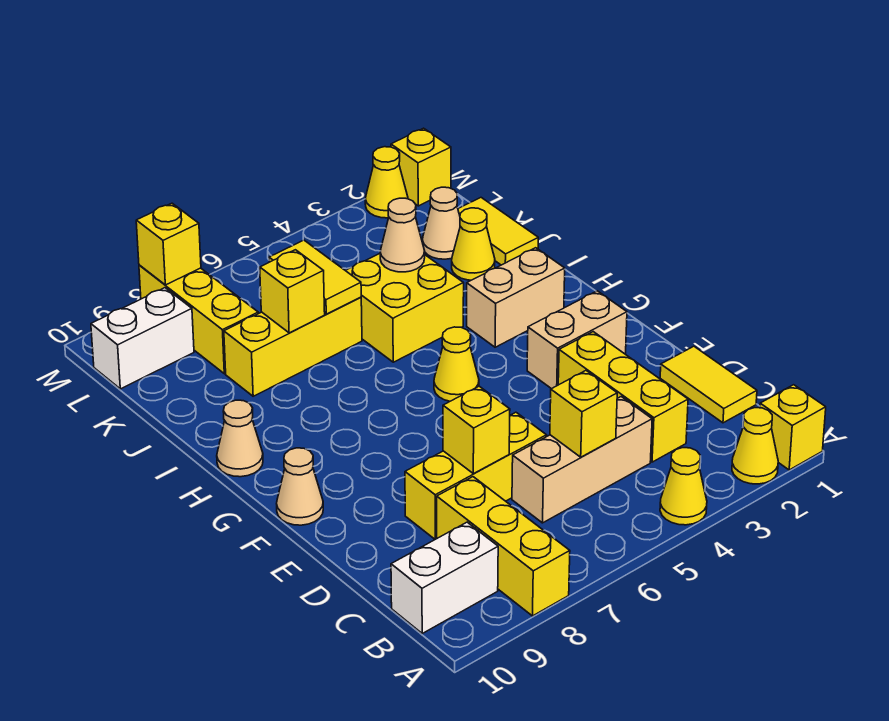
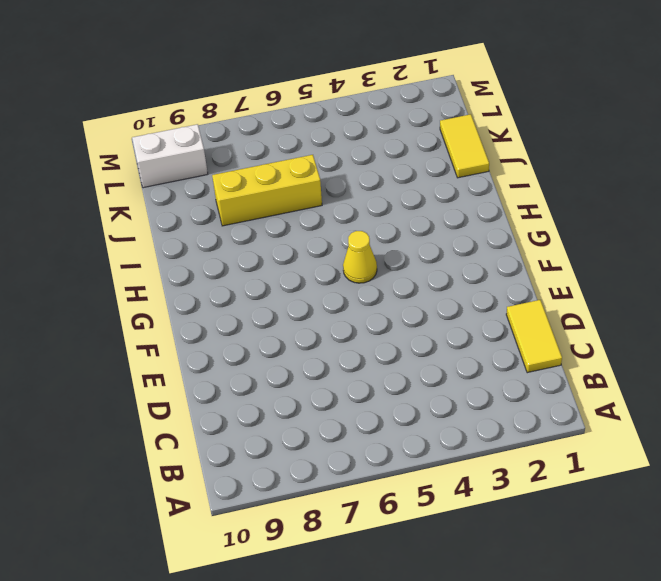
none -> yellow brick A1 level 1
none -> yellow cone A2 level 1
none -> yellow cone A4 level 1

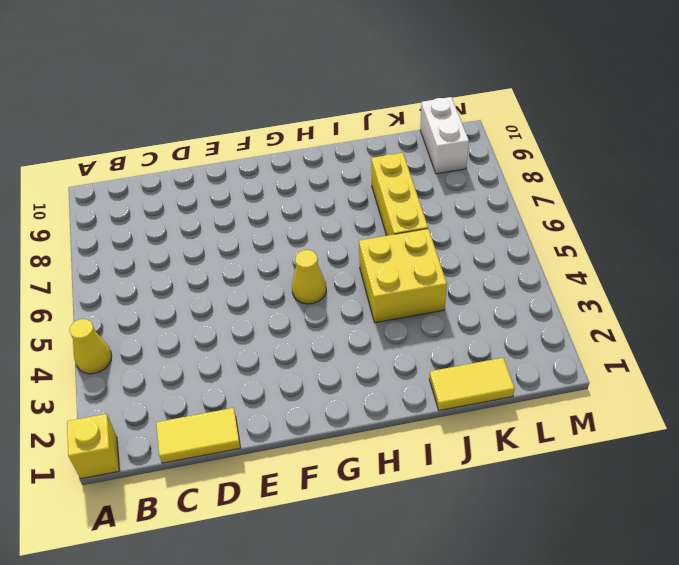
none -> yellow cone A2 level 1
none -> yellow brick A8:C8 level 1
none -> white brick B9:B10 level 1

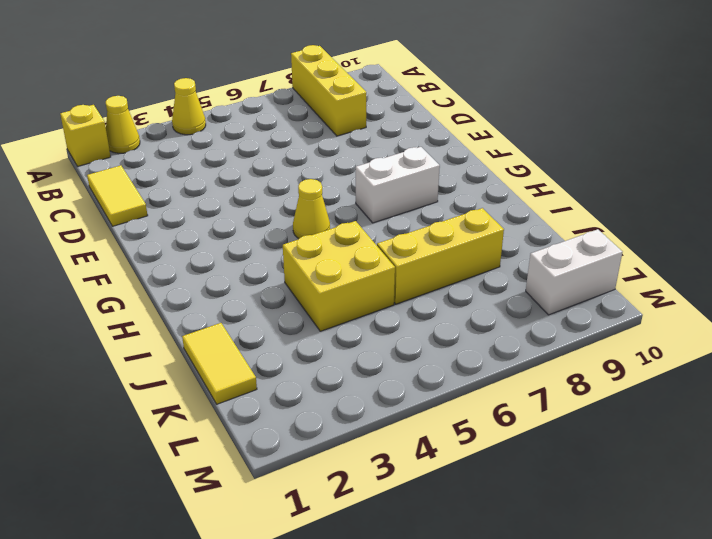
white brick G7:G8 level 1 -> white brick B9:B10 level 1
none -> yellow brick C3:E3 level 1
none -> tan brick C4:C6 level 1
none -> yellow brick D6:D8 level 1

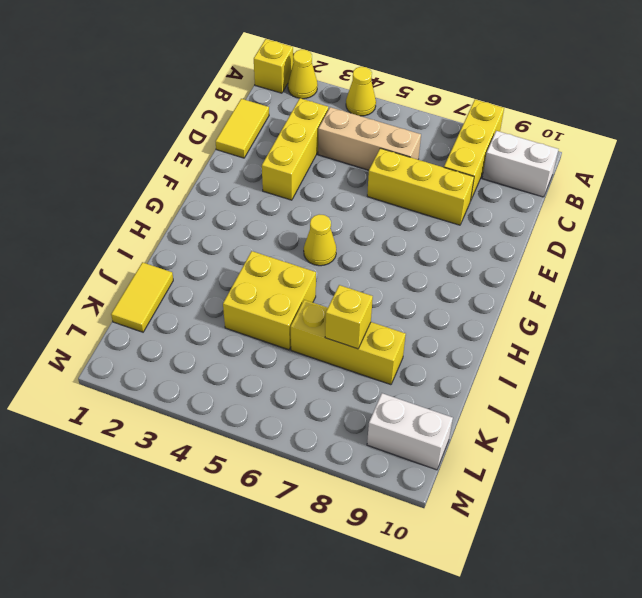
none -> tan brick F2:F3 level 1
none -> tan cone F10 level 1
none -> tan brick H2:H3 level 1

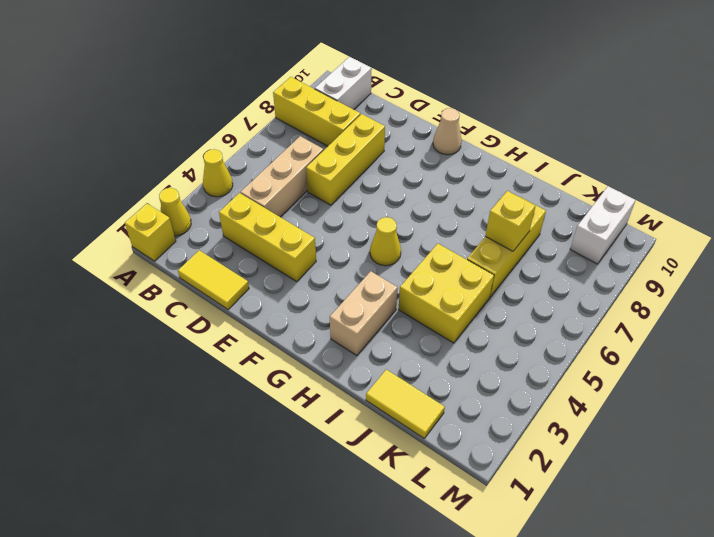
none -> tan brick F2:F3 level 1
none -> tan cone H10 level 1
none -> yellow cone J2 level 1

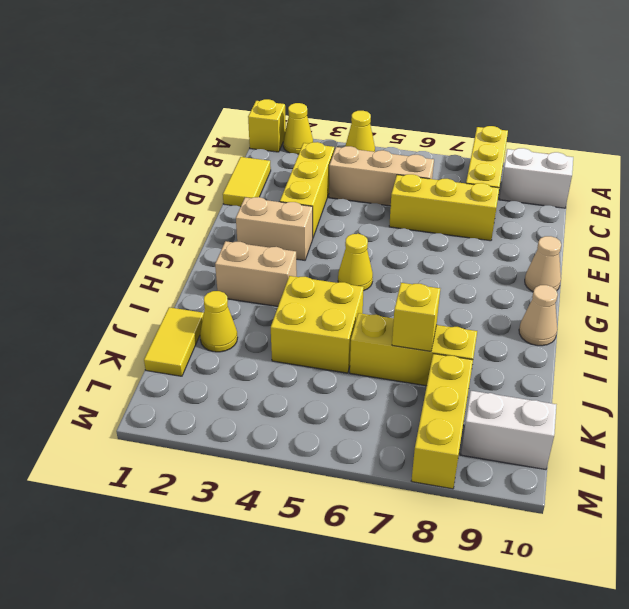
none -> tan cone K2 level 1
none -> yellow brick M1 level 1
none -> yellow cone M2 level 1

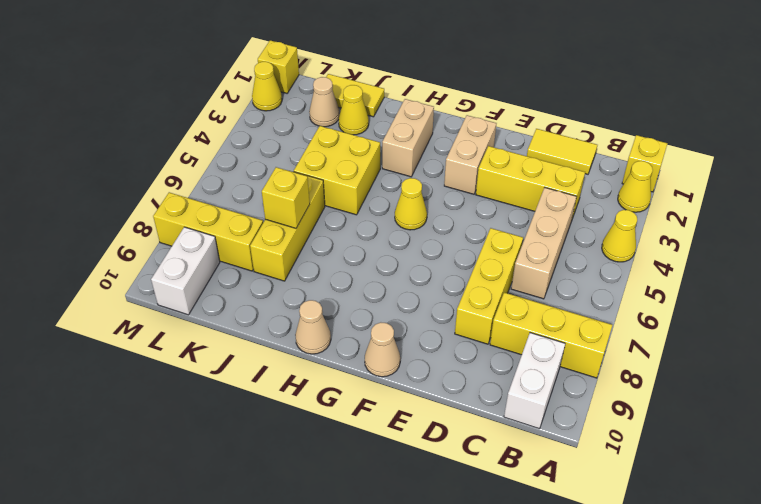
none -> yellow brick C5 level 2
none -> yellow brick D7 level 2
none -> tan cone J4 level 2

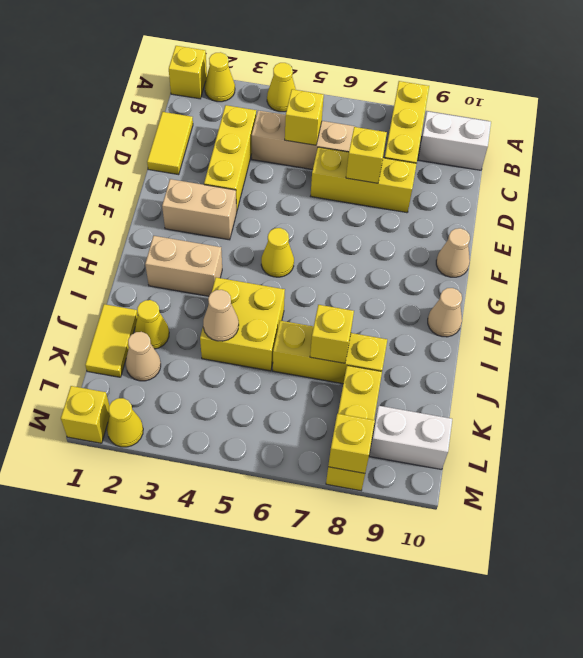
none -> yellow tile J6:K6 level 2

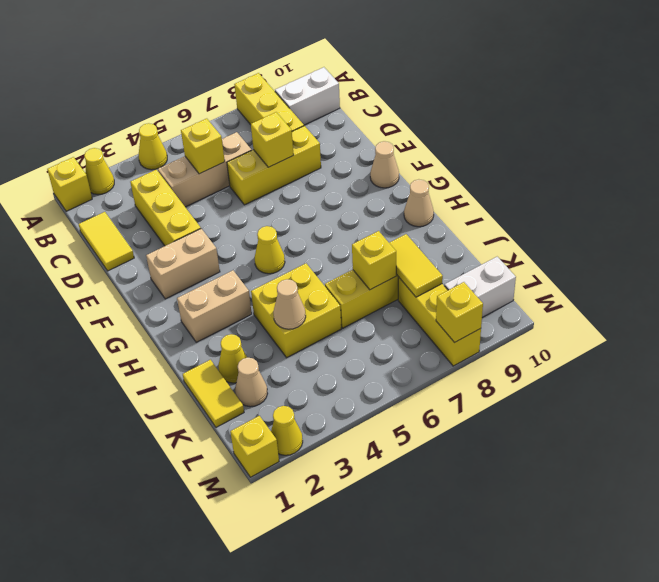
yellow tile J8:K8 level 2 -> yellow tile J6:K6 level 2

